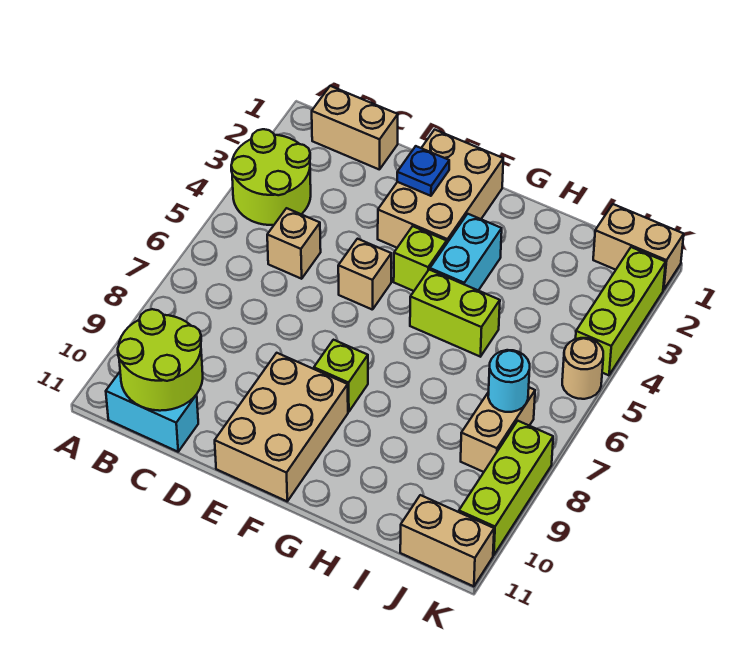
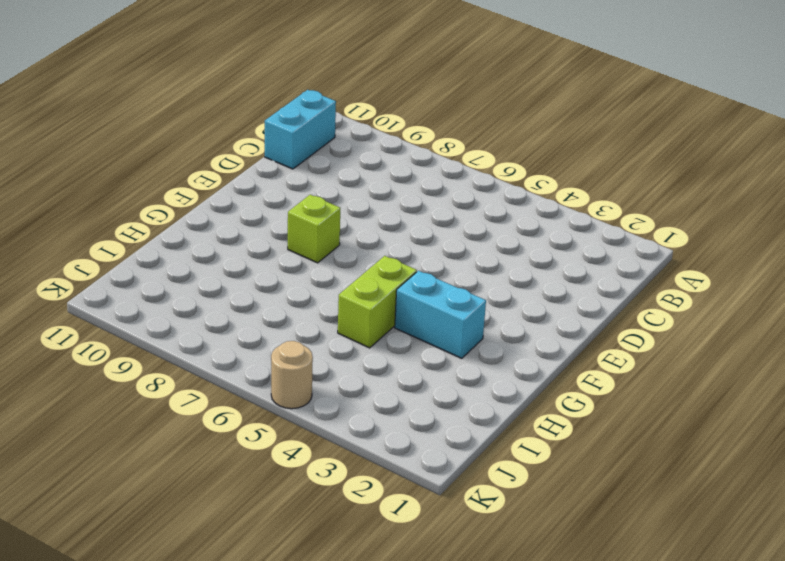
none -> lime round brick A3:B4 level 1
none -> tan brick B1:C1 level 1
none -> tan brick C5 level 1

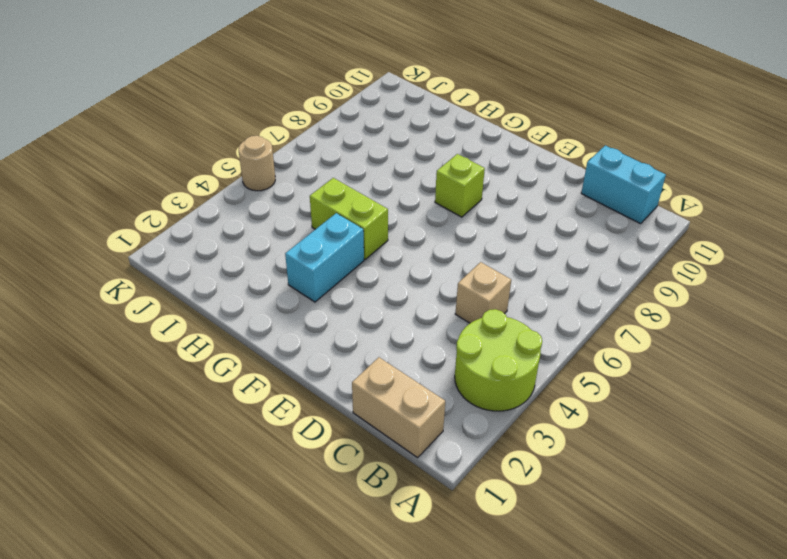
none -> tan brick E1:F3 level 1
none -> tan brick E5 level 1
none -> tan brick E9:F11 level 1

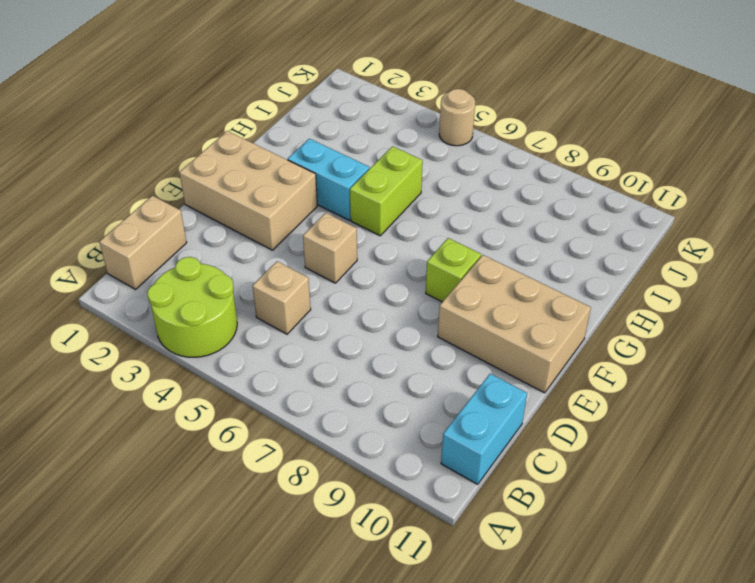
none -> lime brick F4 level 1
none -> tan brick J1:K1 level 1
none -> tan brick J7:J8 level 1

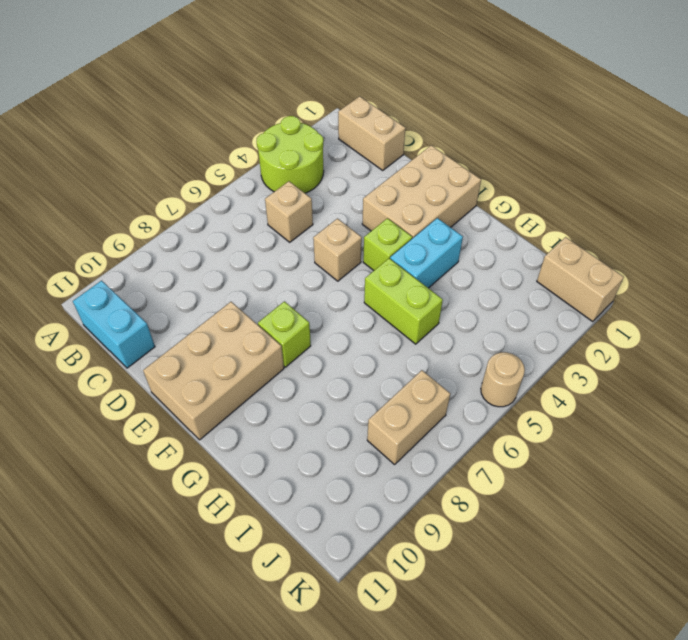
none -> tan brick J11:K11 level 1
none -> lime brick K2:K4 level 1
none -> lime brick K8:K10 level 1

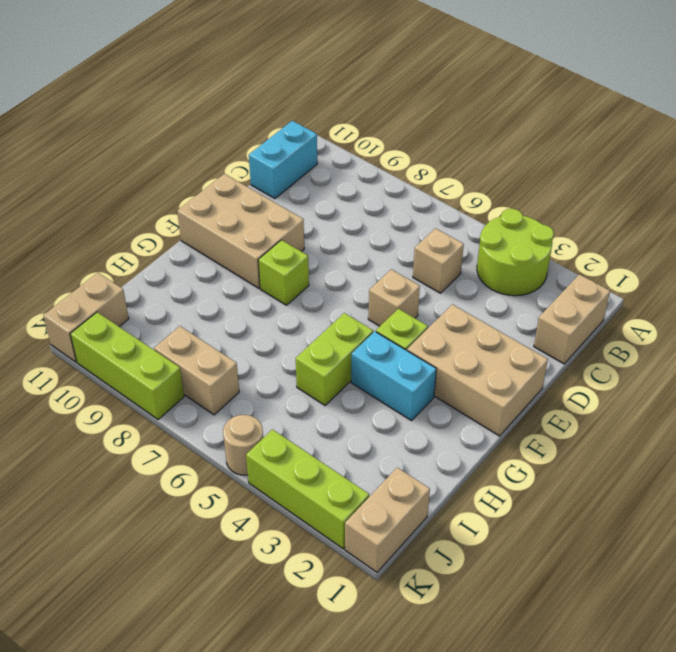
none -> lime round brick B10:C11 level 2
none -> blue plate E2 level 2
none -> cyan round brick J7 level 2

